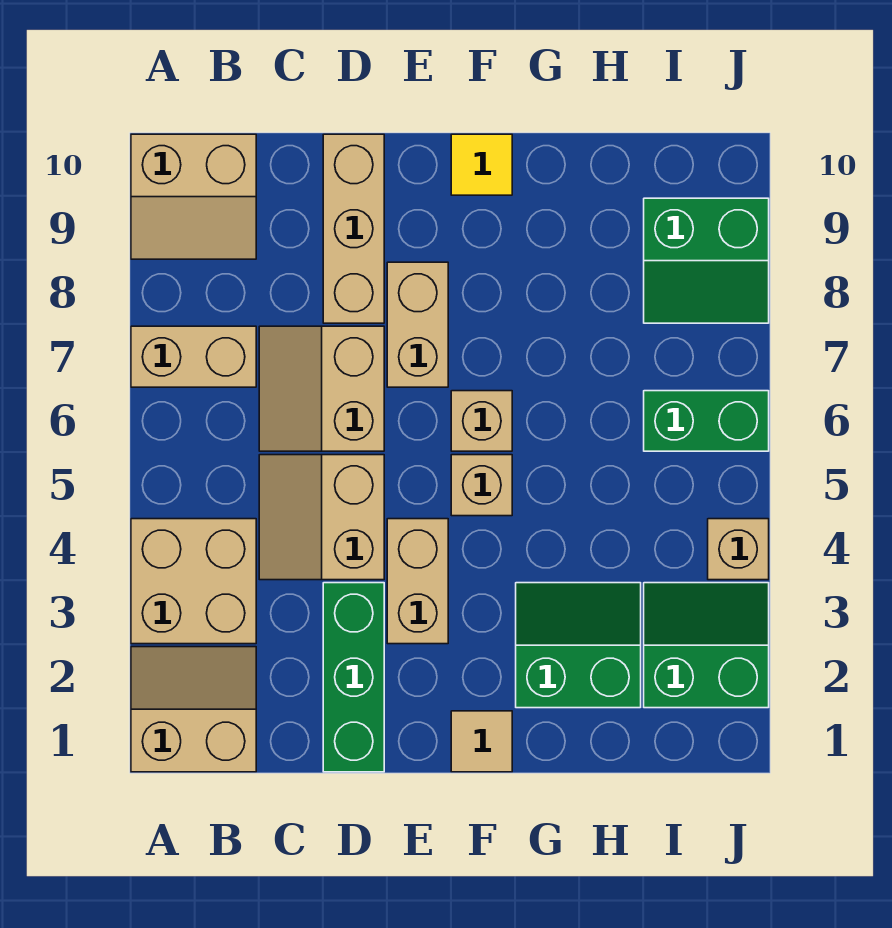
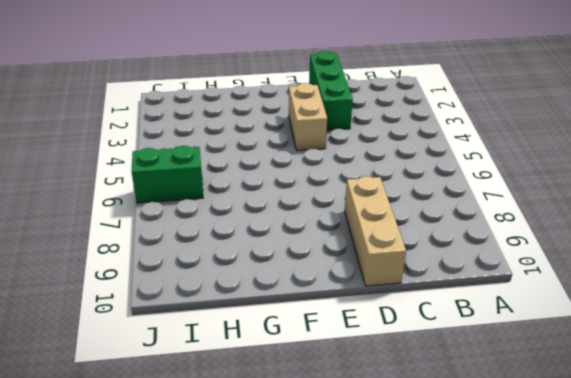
none -> tan slope A1:B2 level 1 top 1
none -> tan brick A3:B4 level 1
none -> tan brick A7:B7 level 1

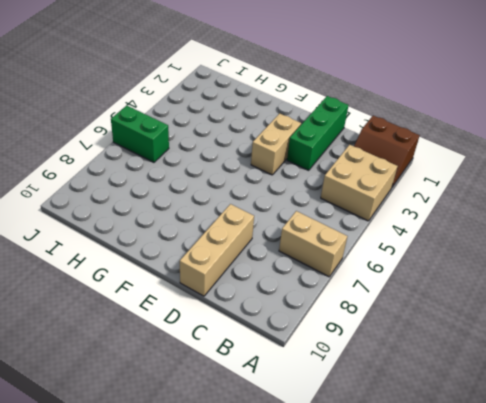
brown slope A1:B2 level 1 top 1 -> tan slope A1:B2 level 1 top 1
none -> tan slope A9:B10 level 1 top 10
none -> tan slope C4:D5 level 1 top D
none -> tan slope C6:D7 level 1 top D

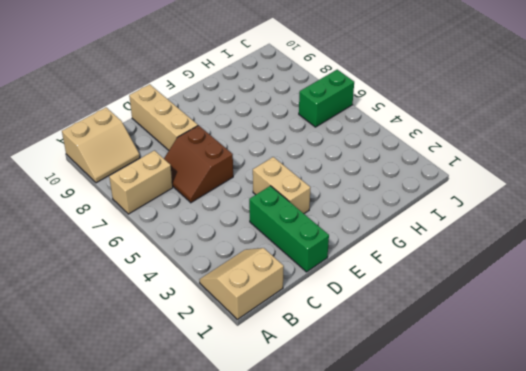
brown slope C6:D7 level 1 top D -> tan slope C6:D7 level 1 top D
none -> tan brick A3:B4 level 1
none -> tan slope C4:D5 level 1 top D
none -> tan brick E7:E8 level 1

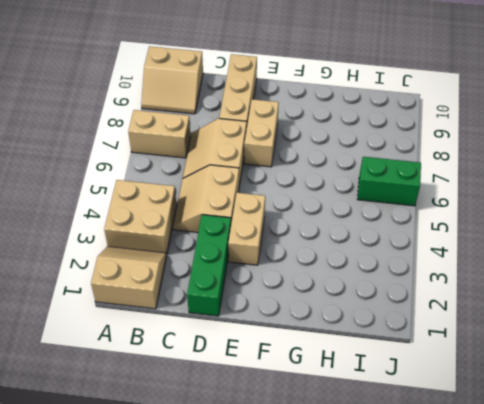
none -> tan tile F1 level 1
none -> tan brick F5 level 1
none -> tan brick F6 level 1

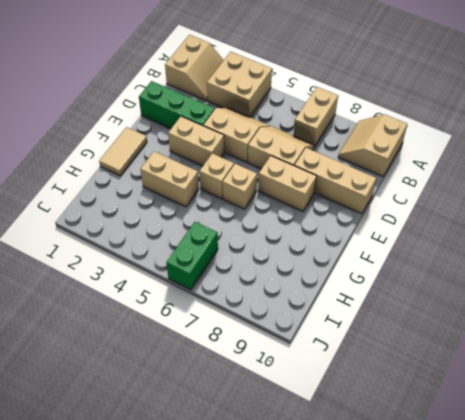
tan tile F1:G1 level 1 -> tan tile F1 level 1
tan brick G3:G4 level 1 -> green slope G2:H3 level 1 top 2
none -> yellow tile F10 level 1
none -> green slope I2:J3 level 1 top 2
none -> green slope I8:J9 level 1 top 9

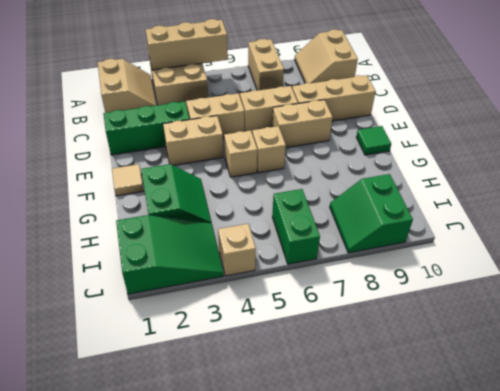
tan brick A3:A5 level 2 -> none
green tile F10 level 1 -> yellow tile F10 level 1
green slope I1:J3 level 1 top 1 -> green slope I2:J3 level 1 top 2

